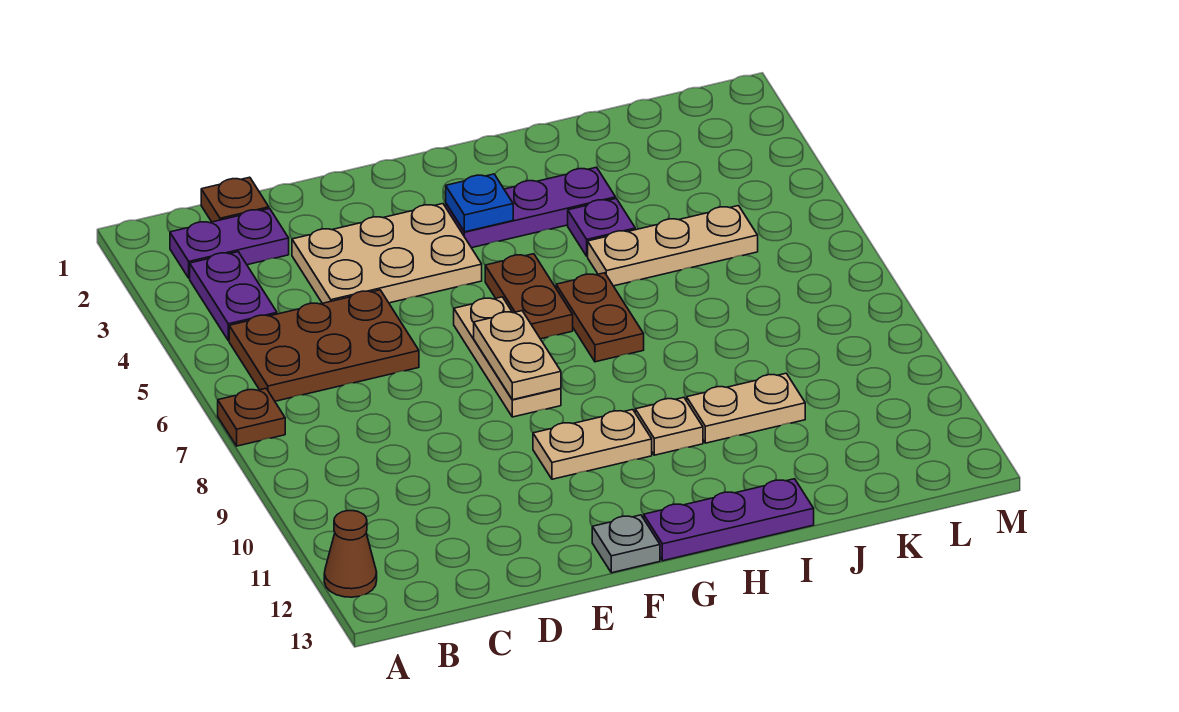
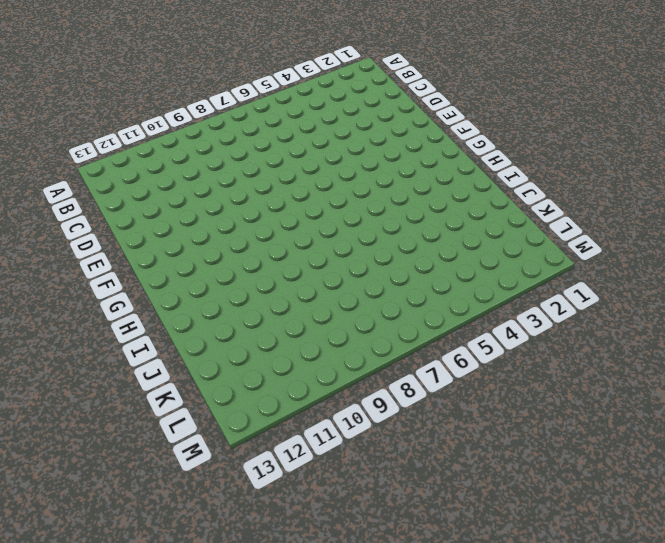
none -> brown plate A7 level 1
none -> brown cone A12 level 1
none -> purple plate B2:C2 level 1

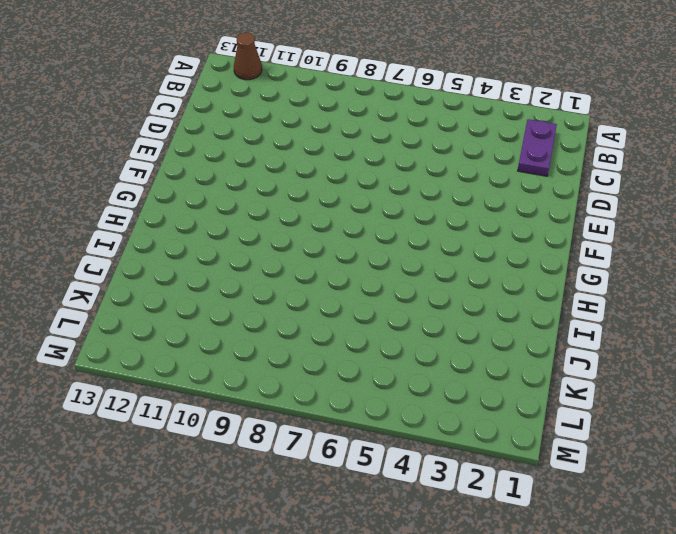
none -> brown plate A7 level 1
none -> purple plate B3:B4 level 1
none -> brown plate B5:D6 level 1

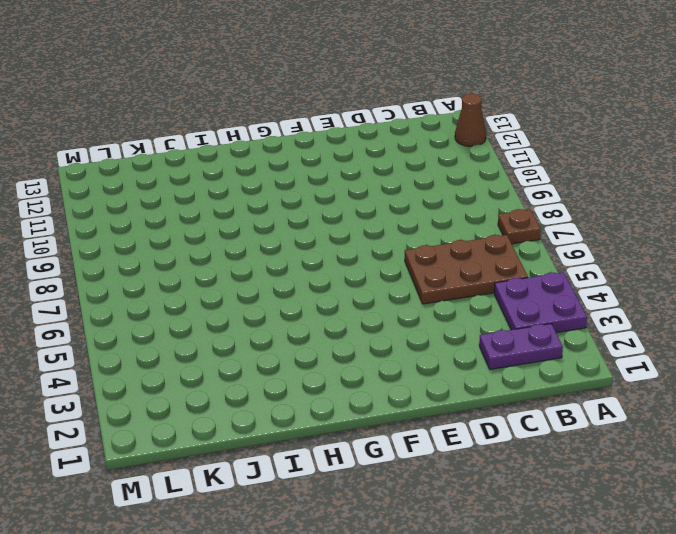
purple plate A3:B4 level 1 -> purple plate B3:B4 level 1
none -> brown plate C1 level 1
none -> tan plate D3:F4 level 1
none -> tan plate F6:F8 level 1

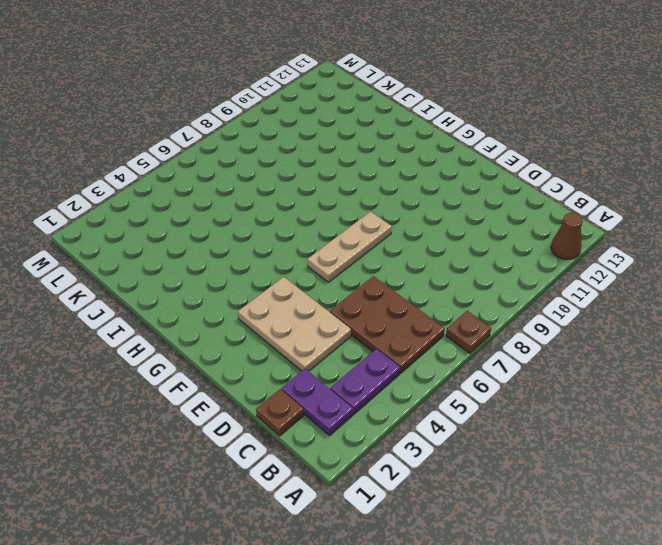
none -> tan plate F10:G10 level 1
none -> grey plate F13 level 1
none -> purple plate G3:I3 level 1

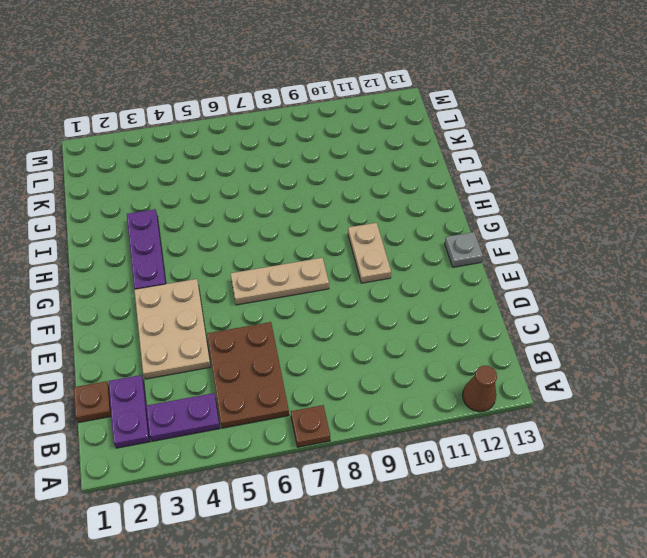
none -> brown plate G5:G6 level 1
none -> purple plate G13:I13 level 1
none -> brown plate H6:H7 level 1

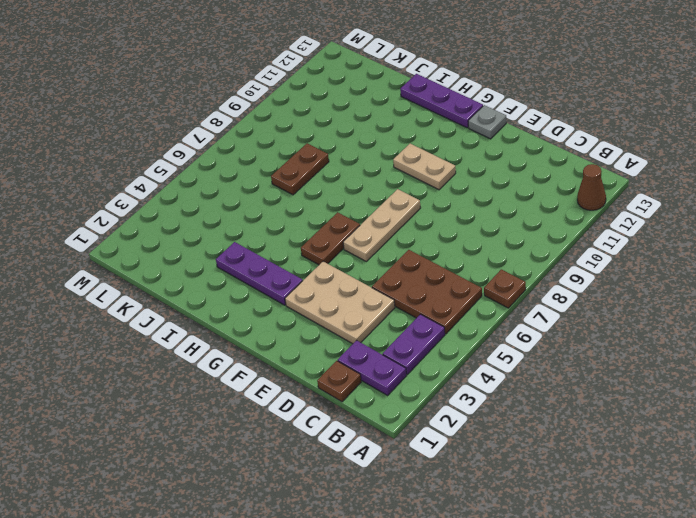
brown plate J7:J8 level 1 -> brown plate H6:H7 level 1
none -> tan plate H10 level 1
none -> purple plate I4 level 1
none -> tan plate I5:K5 level 1

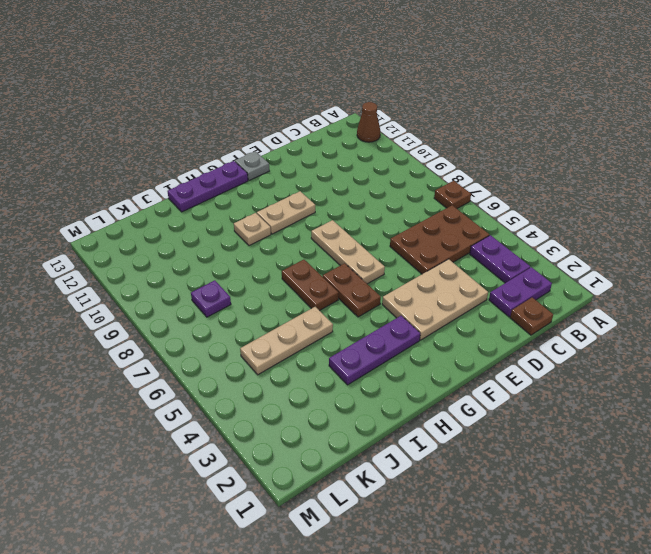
purple plate K8 level 1 -> purple plate I4 level 1
none -> tan plate I10:J10 level 1
none -> tan plate F7:F8 level 2
none -> blue plate G3 level 2

